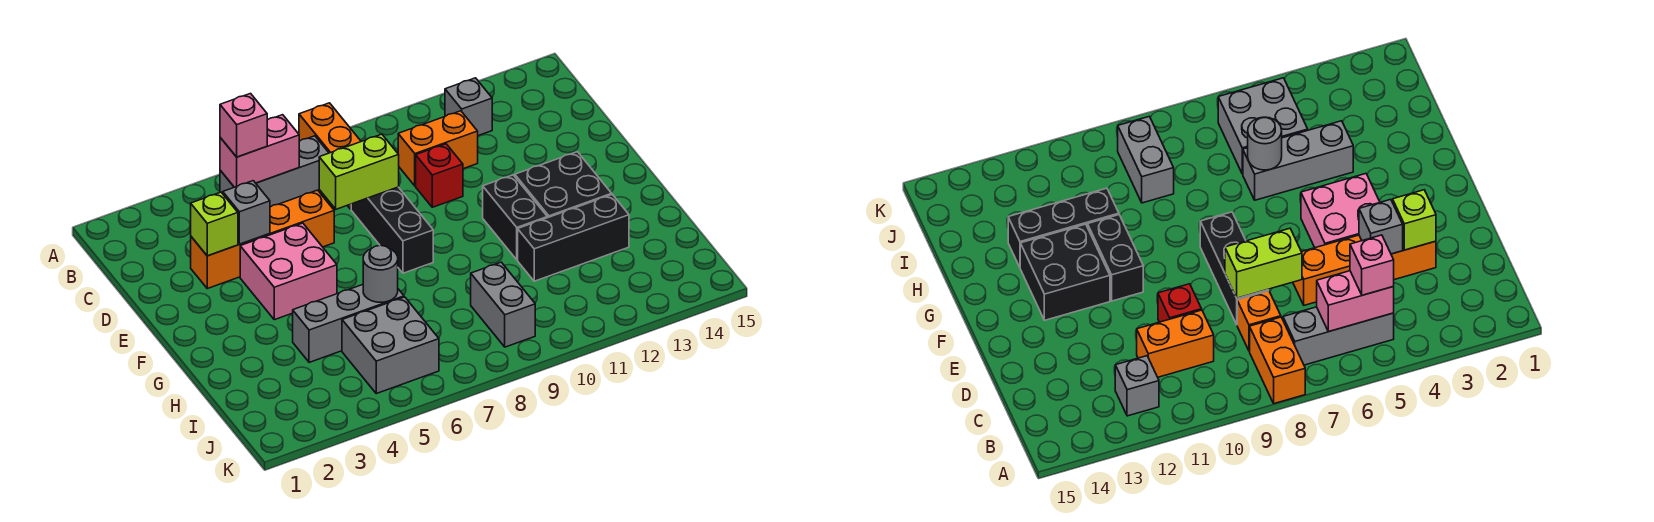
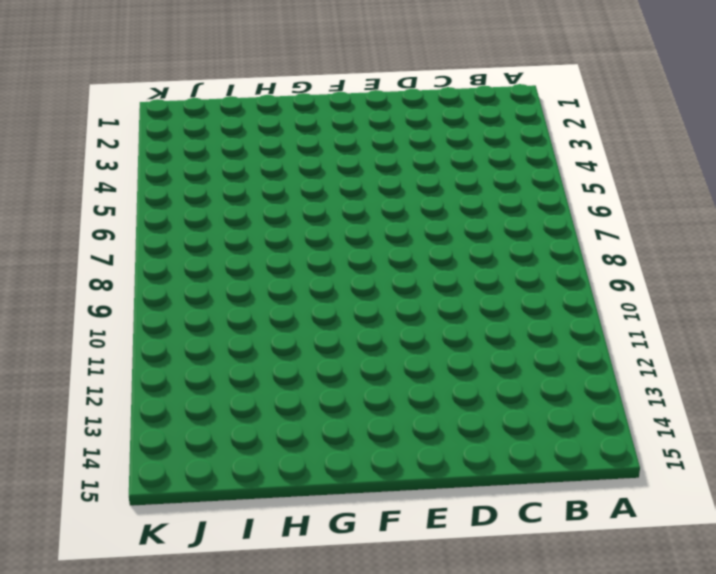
none -> orange brick A8:B8 level 1
none -> grey brick B5:B7 level 1
none -> grey brick B12 level 1

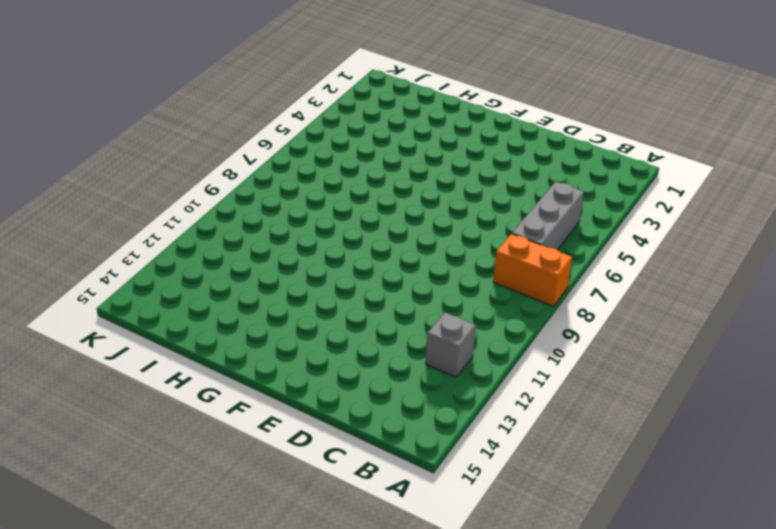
none -> orange brick C8 level 1
none -> orange brick C10:C11 level 1
none -> orange brick D3:D6 level 1

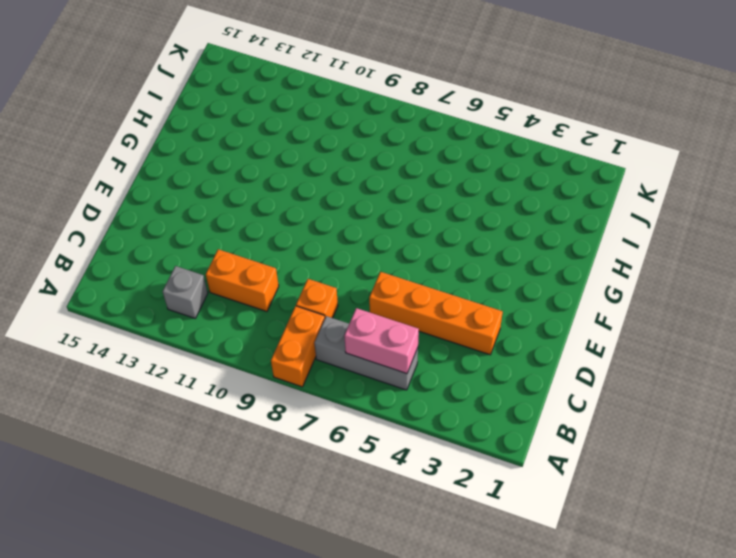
none -> black brick D8:F8 level 1
none -> red brick D10 level 1
none -> pink brick E4:F5 level 1

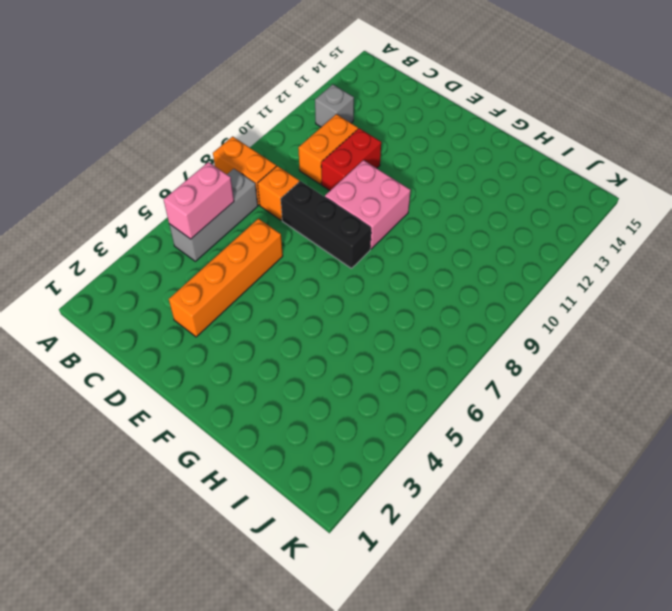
red brick D10:D11 level 1 -> red brick D10 level 1
pink brick E9:F10 level 1 -> pink brick E4:F5 level 1
none -> black brick F11:G11 level 1
none -> black brick F12:G13 level 1
none -> grey brick H4:H6 level 1

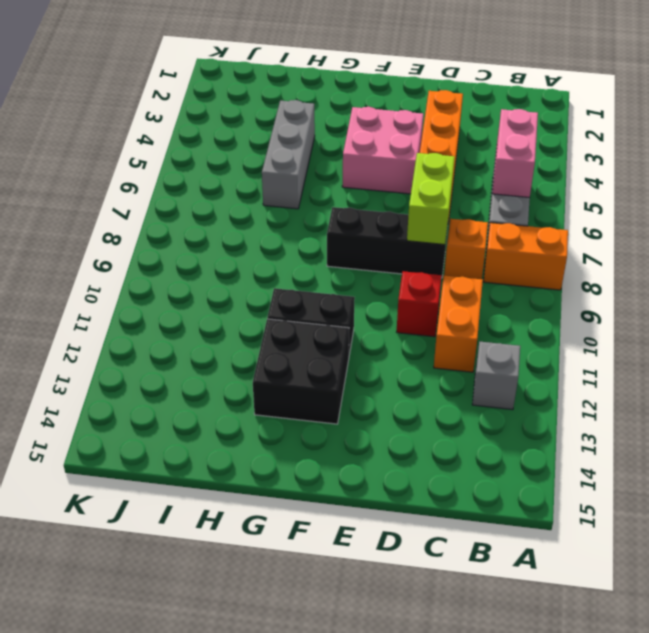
none -> black brick H11:H13 level 1
none -> grey brick I5:J6 level 1
none -> grey brick I9:J9 level 1

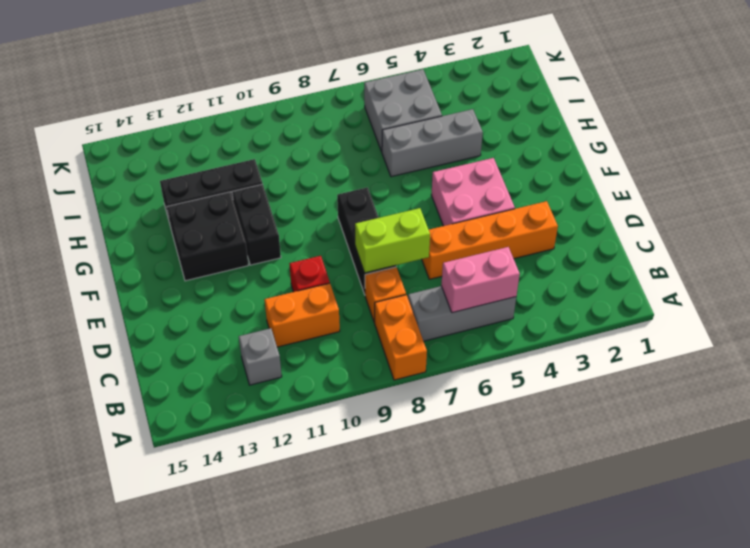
none -> grey brick I9:J9 level 1
none -> lime brick D3 level 2
none -> grey brick D4 level 2

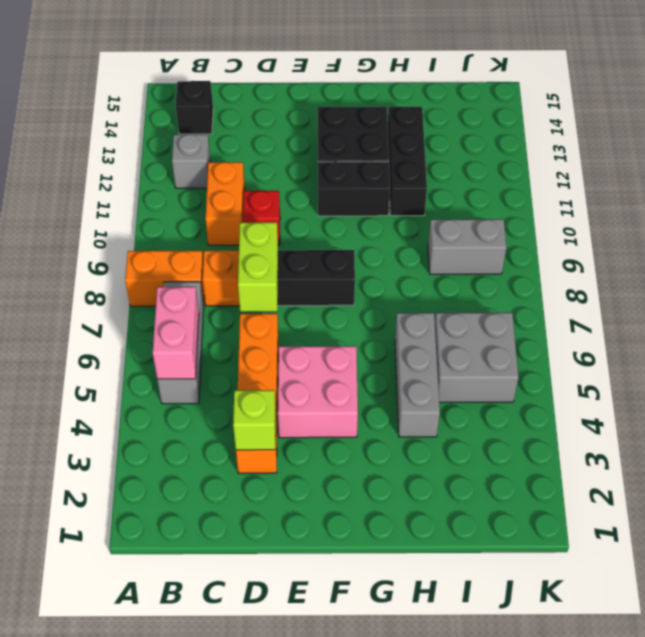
black brick B14 level 1 -> none
none -> grey brick D4 level 2
none -> grey round brick H6 level 2
none -> pink brick B5 level 3

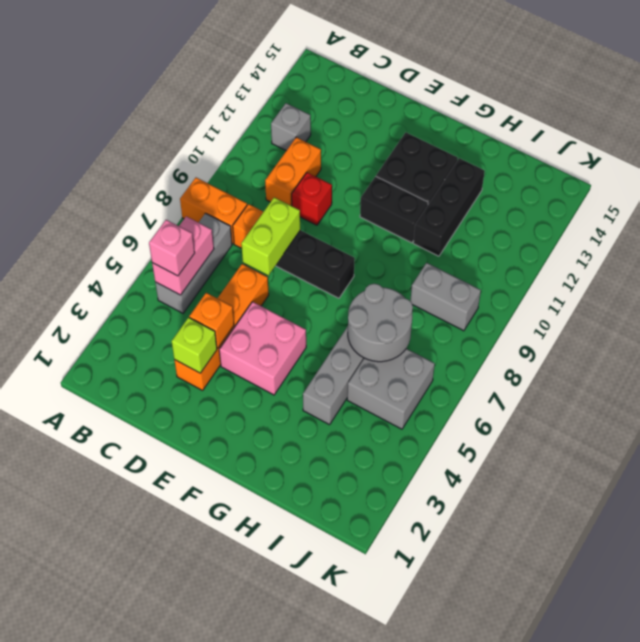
orange brick D4 level 2 -> grey brick D4 level 2
grey round brick H6:I7 level 2 -> grey round brick H6 level 2

